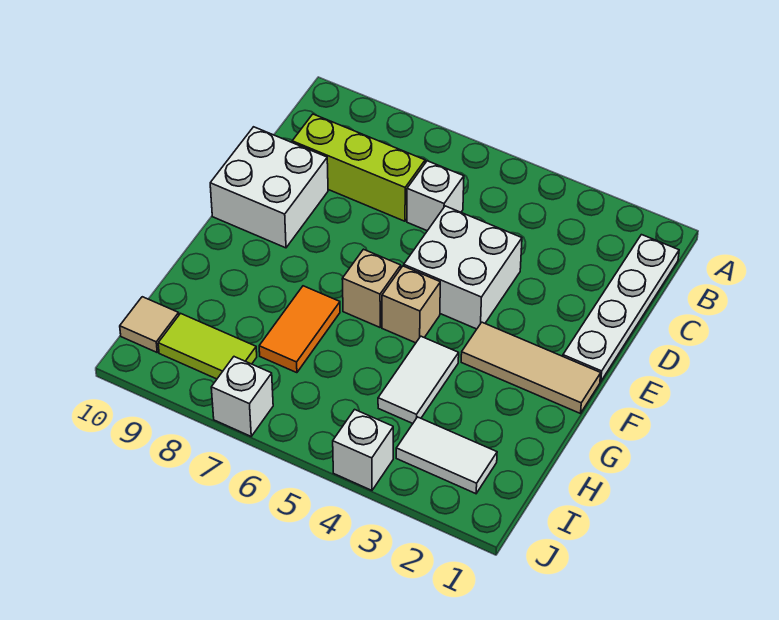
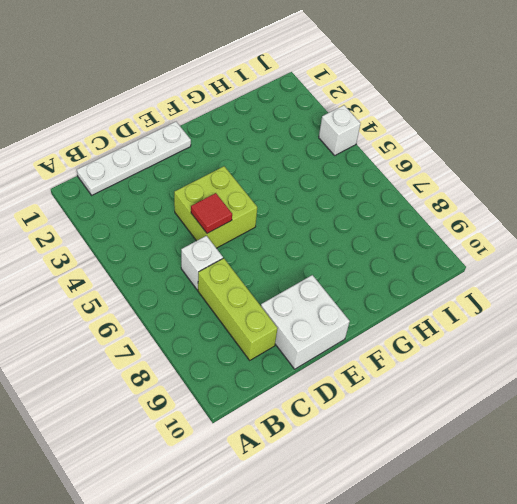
lime brick D4:E5 level 1 -> white brick D4:E5 level 1
red tile D5 level 2 -> none
none -> tan tile F1:F3 level 1
none -> tan brick F5 level 1
none -> tan brick F6 level 1

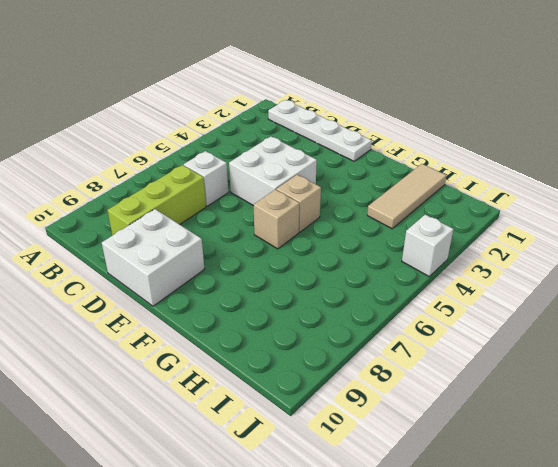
tan tile H1:H3 level 1 -> tan tile F1:F3 level 1
none -> white tile G4:H4 level 1
none -> orange tile G7:H7 level 1
none -> white tile I2:I3 level 1

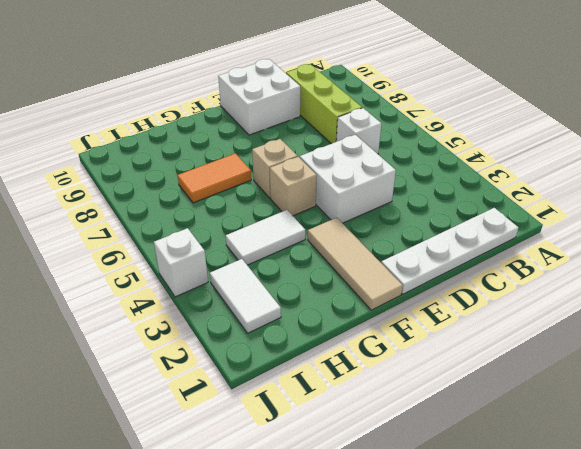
none -> lime tile I8:I9 level 1
none -> tan tile I10 level 1
none -> white brick J7 level 1

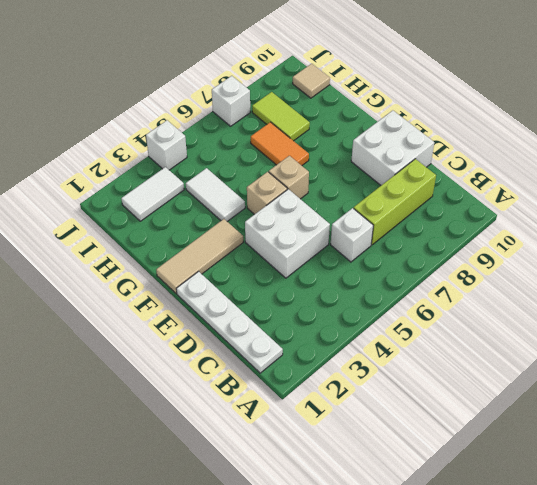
lime tile H8:I8 level 1 -> lime tile I8:I9 level 1

